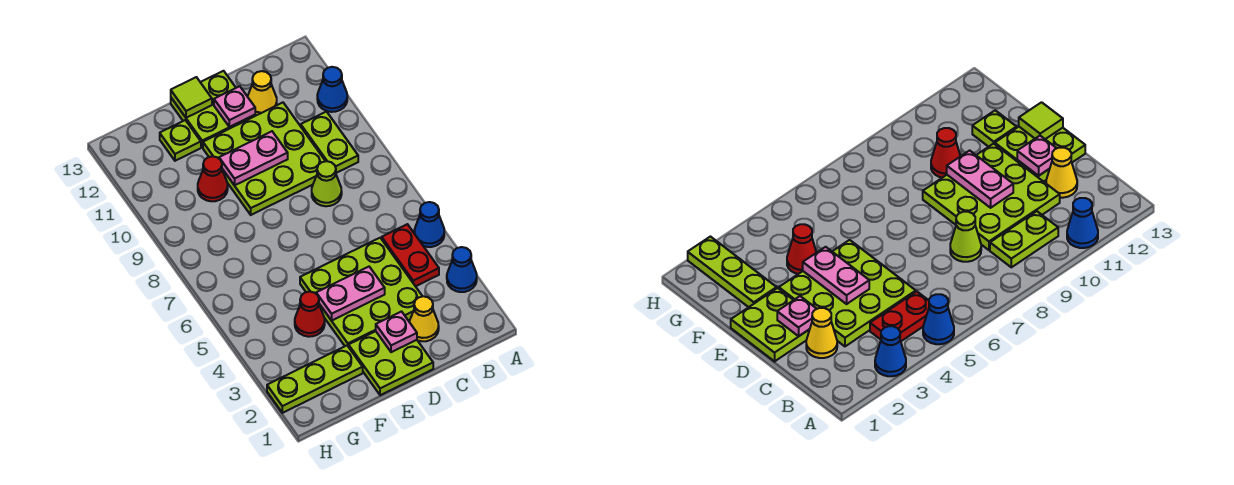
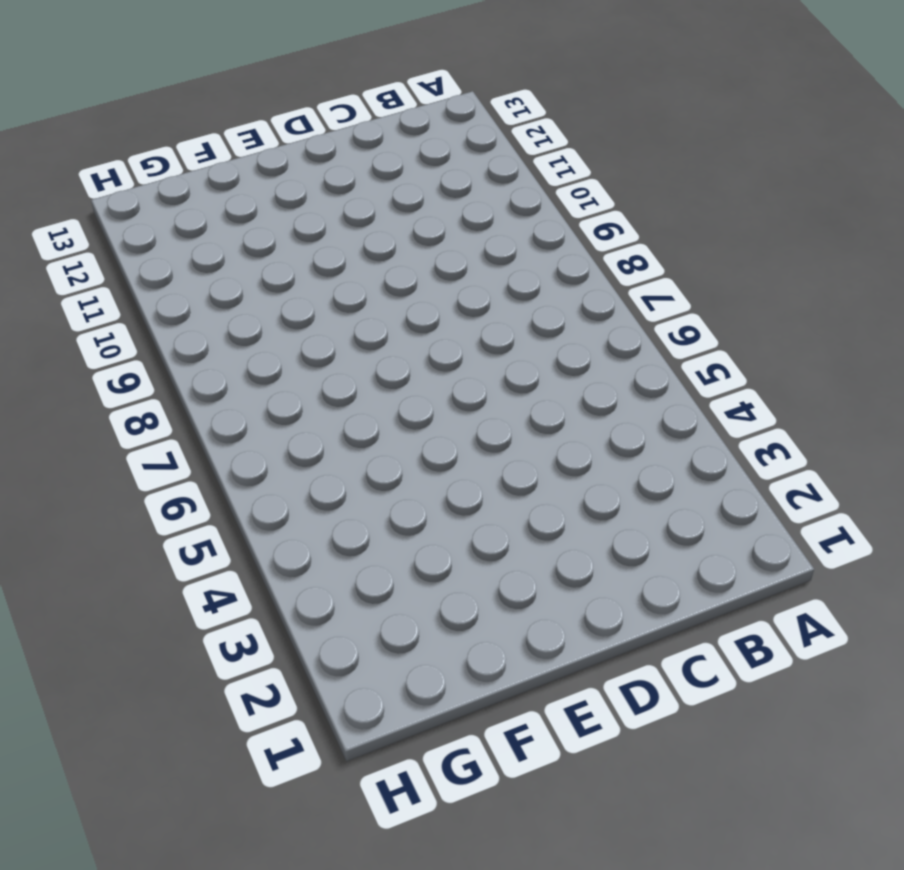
none -> blue cone A3 level 1
none -> blue cone A5 level 1
none -> blue cone A11 level 1

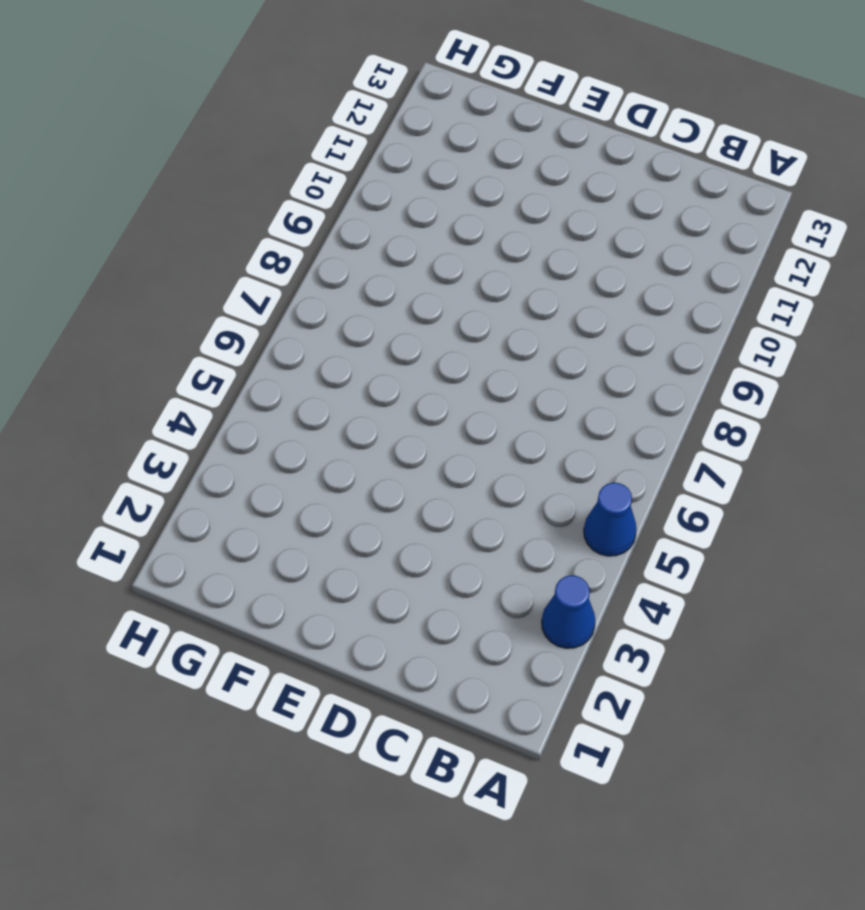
none -> blue cone A11 level 1
none -> red plate B4:B5 level 1
none -> lime plate B9:B10 level 1

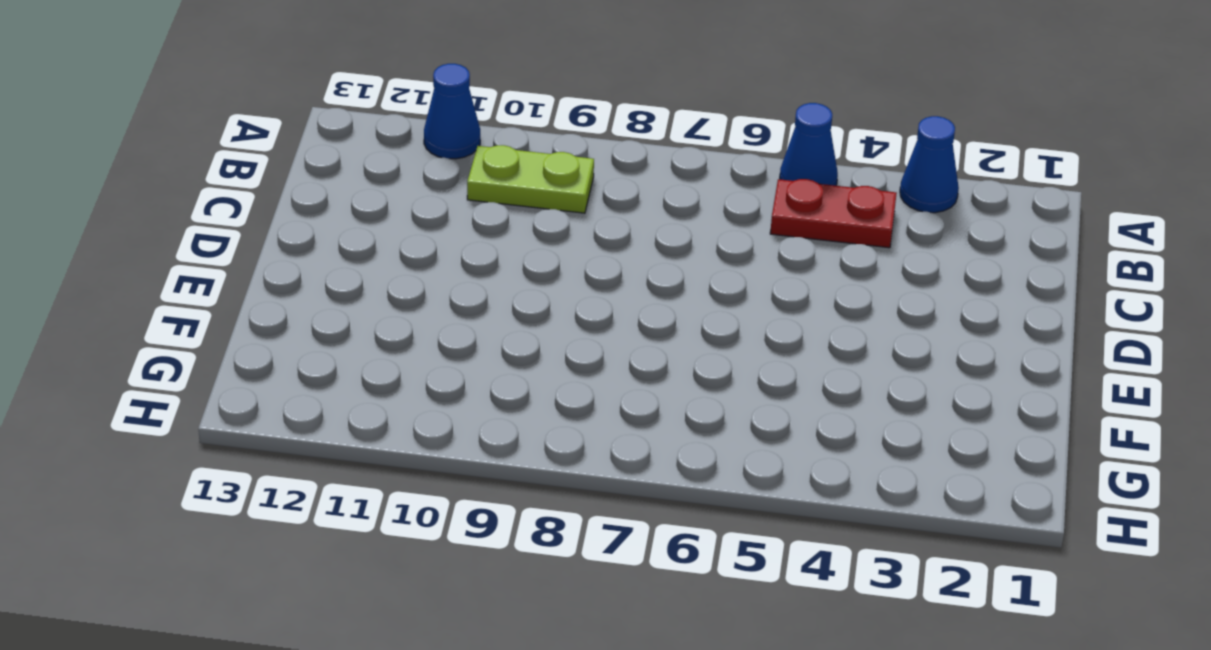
none -> yellow cone C2 level 1
none -> lime plate C3:E5 level 1
none -> lime cone C8 level 1

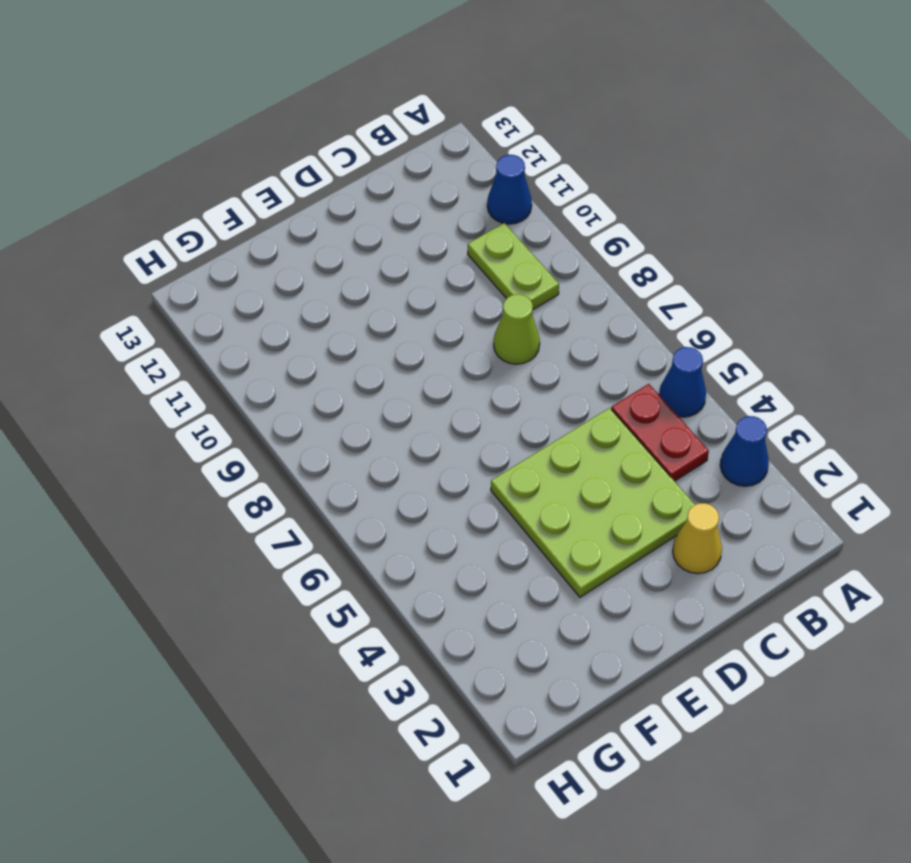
none -> lime plate C9:E11 level 1
none -> yellow cone C12 level 1
none -> lime plate D1:E2 level 1

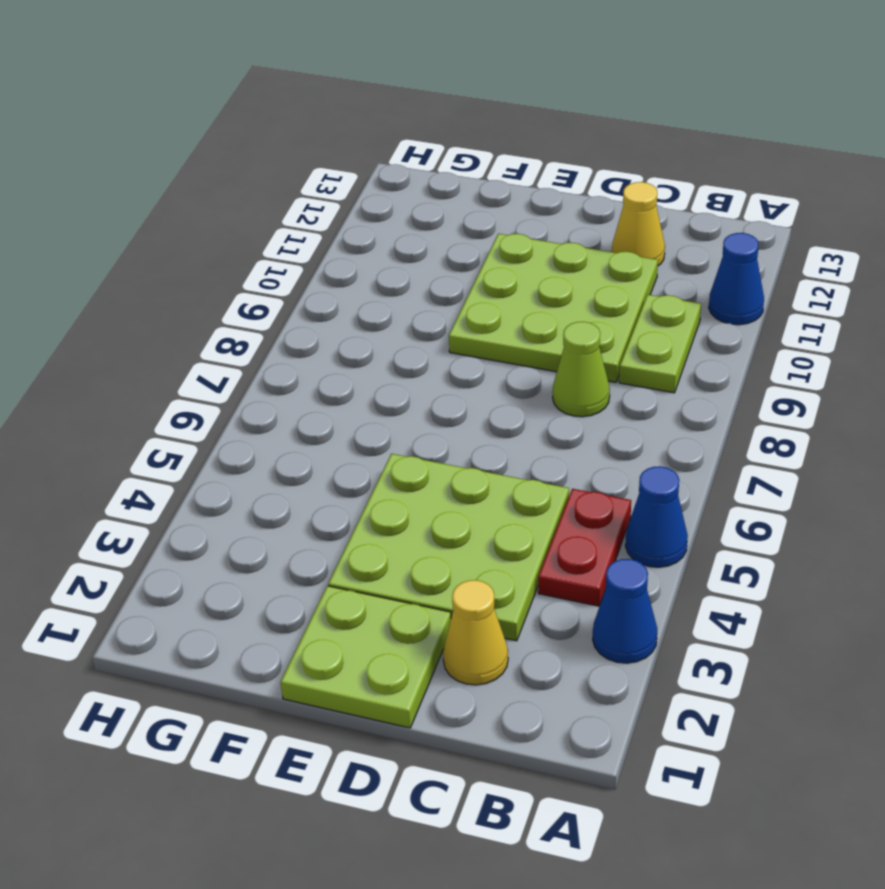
none -> lime plate D12:E13 level 1
none -> lime plate F2:H2 level 1
none -> red cone F4 level 1

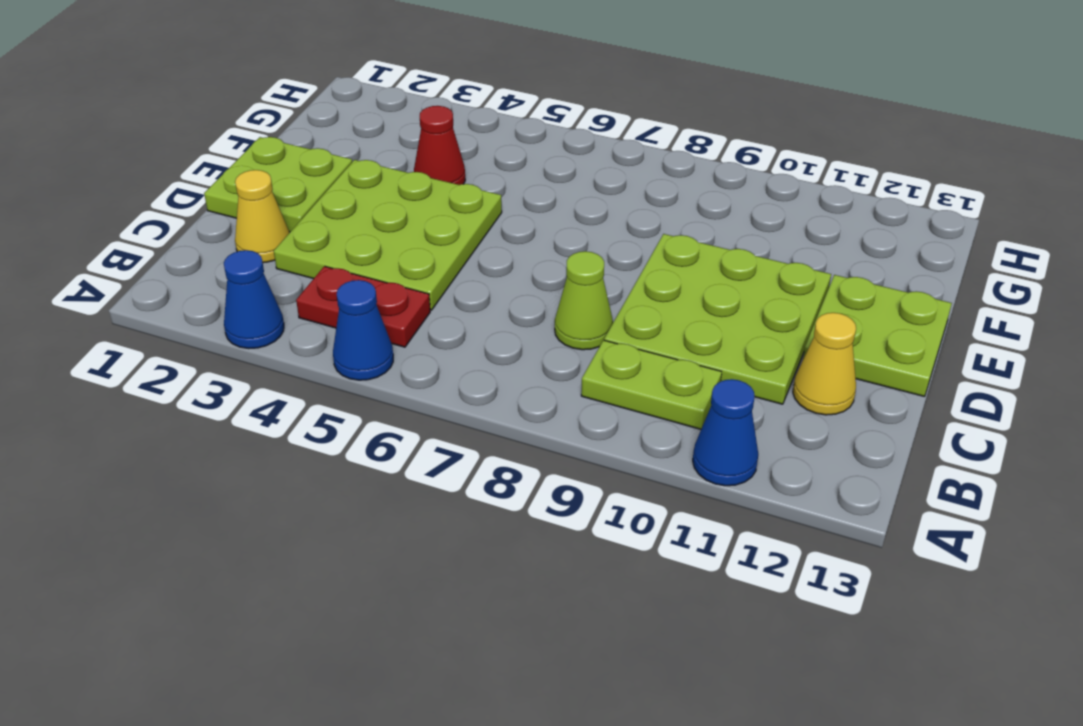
none -> lime plate F2:H2 level 1
none -> red cone F10 level 1
none -> lime plate F12 level 1

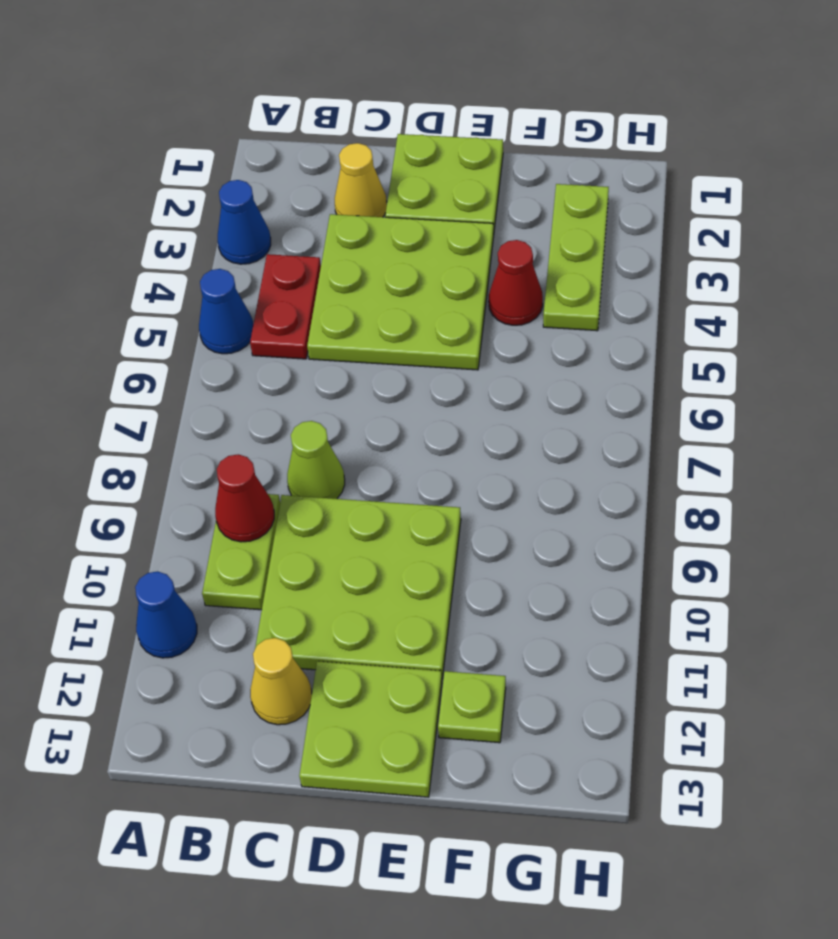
red cone B9 level 2 -> red cone F10 level 1
lime plate G2:G4 level 1 -> lime plate F2:H2 level 1
none -> pink plate D2 level 2
none -> pink plate D4:E4 level 2
none -> pink plate D10:E10 level 2

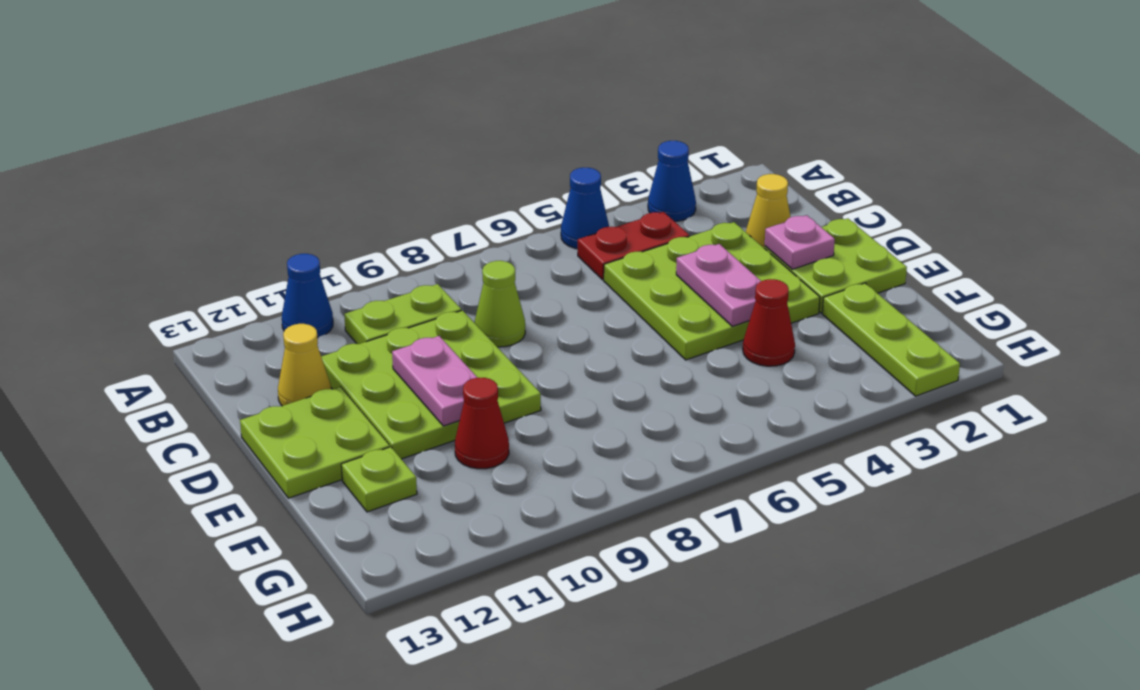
none -> pink plate D12 level 2
none -> lime tile E13 level 2

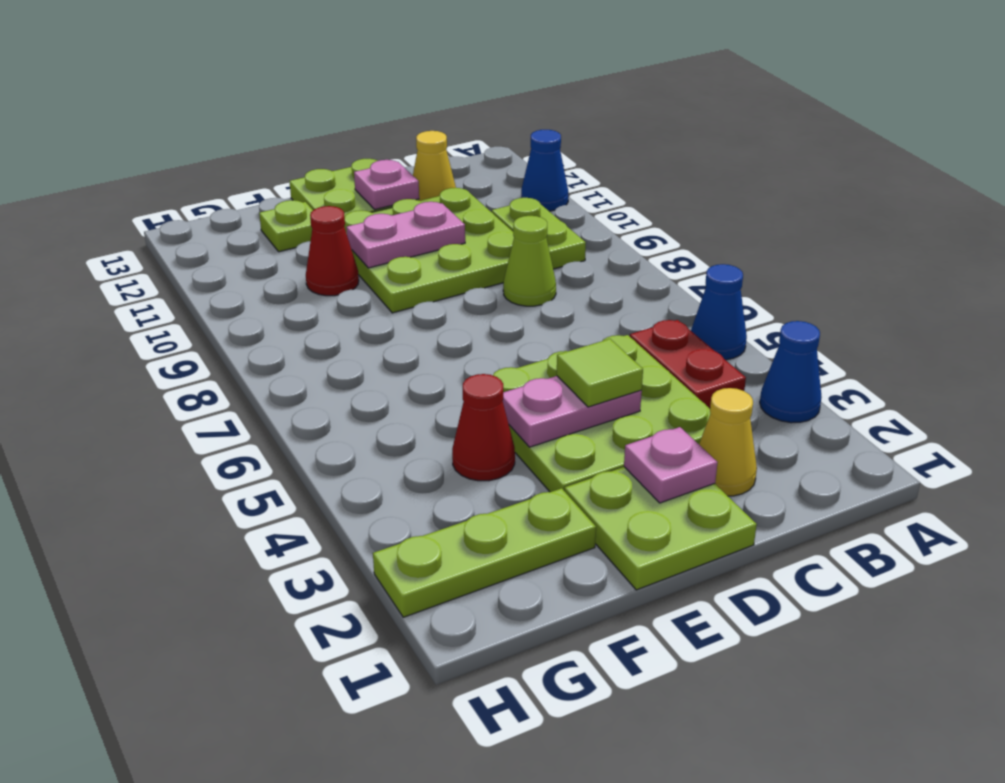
lime tile D4 level 3 -> lime tile E13 level 2

